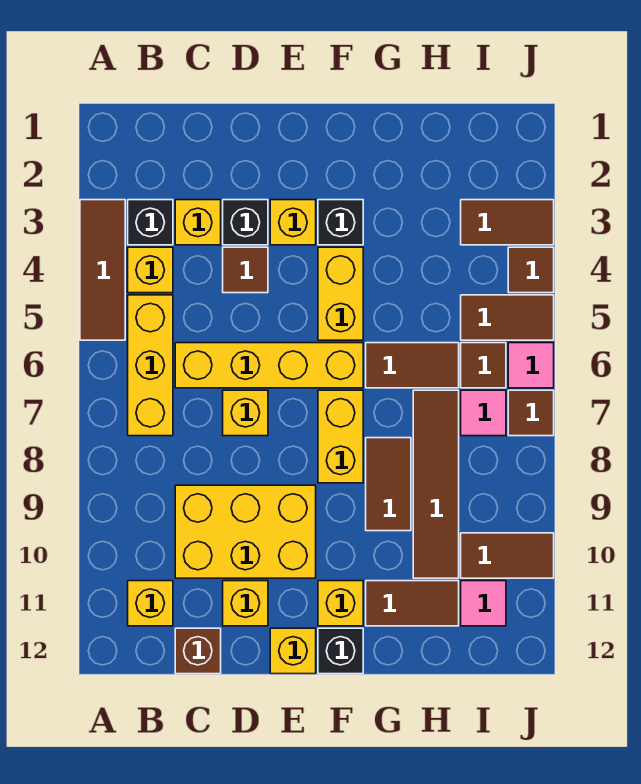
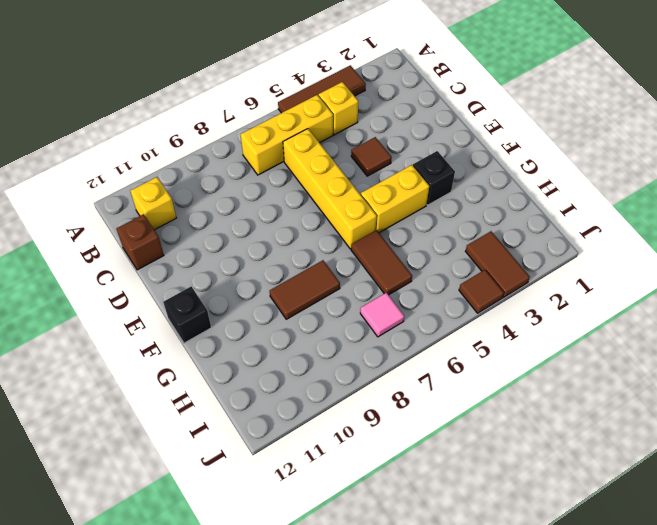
none -> black brick B3 level 1
none -> yellow brick C3 level 1
none -> yellow brick C9:E10 level 1
none -> black brick D3 level 1

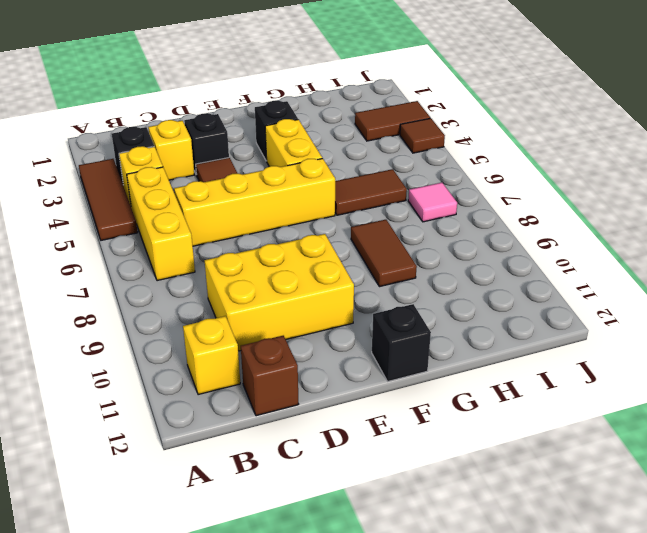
none -> yellow brick D7 level 1
none -> yellow brick D11 level 1
none -> yellow brick E3 level 1
none -> yellow brick E12 level 1

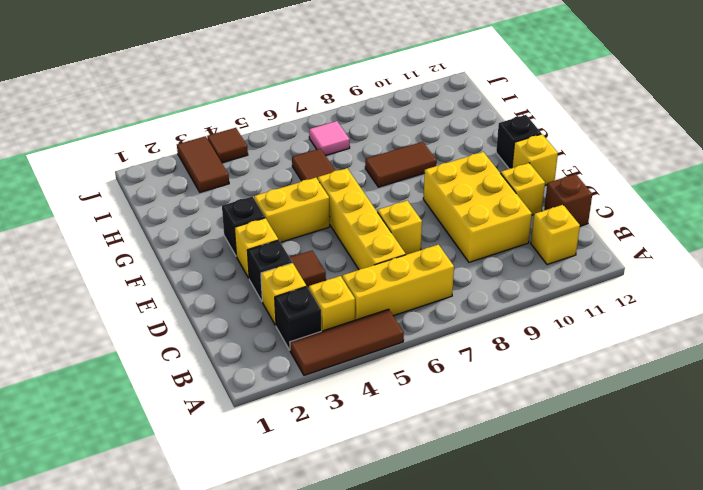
none -> yellow brick F7:F8 level 1
none -> yellow brick F11 level 1
none -> brown tile G11:H11 level 1
none -> brown tile H7:H10 level 1

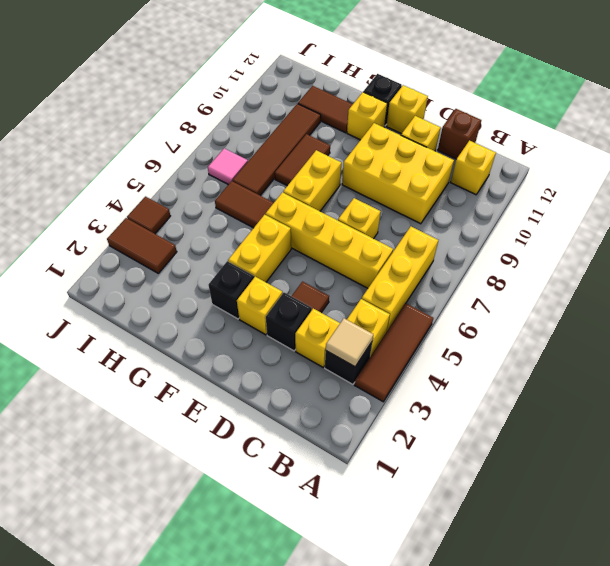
tan tile B3 level 2 -> none
none -> brown tile I5:J5 level 1
none -> brown tile I6 level 1
none -> brown tile I10:J10 level 1
none -> pink tile I11 level 1

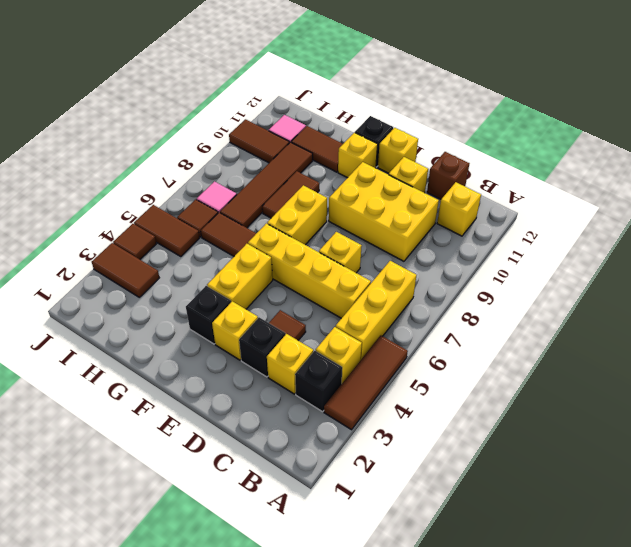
none -> pink tile J6 level 1
none -> brown tile J7 level 1

